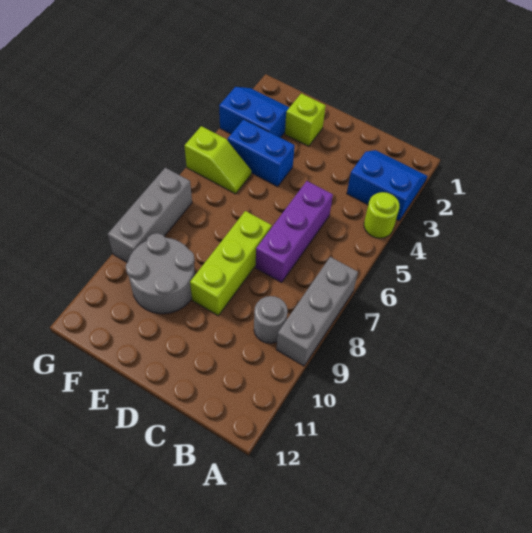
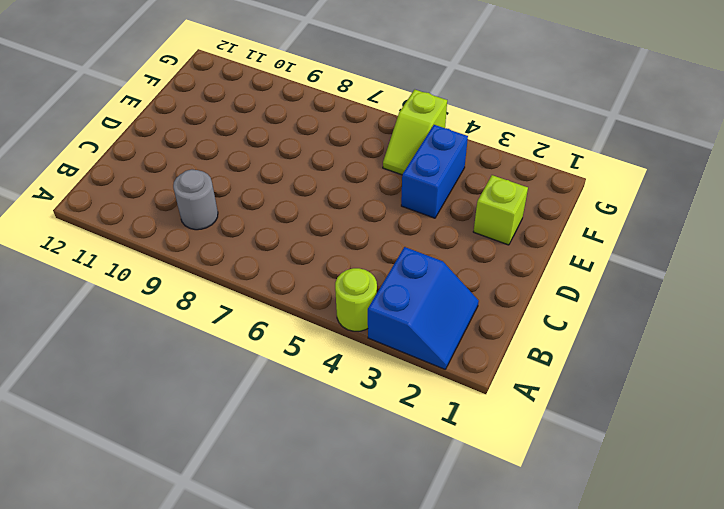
none -> grey brick A7:A9 level 1
none -> purple brick C5:C7 level 1
none -> lime brick D7:D9 level 1

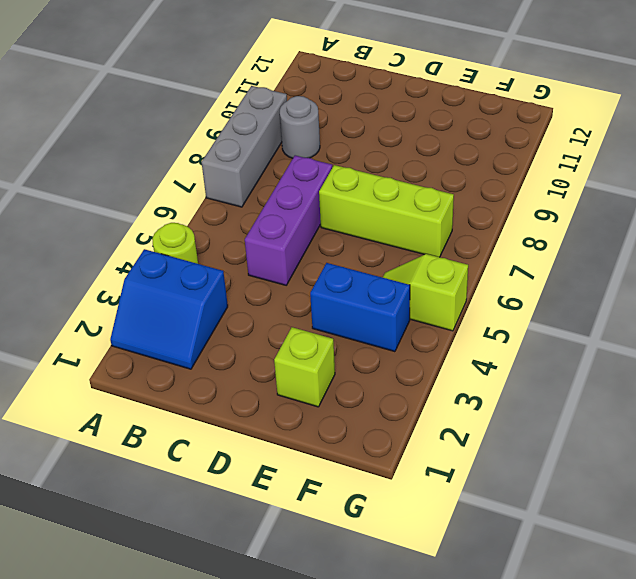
lime brick D7:F7 level 1 -> lime brick D7:D9 level 1
none -> grey round brick E9:F10 level 1
none -> blue slope F2:G3 level 1 top 3
none -> grey brick G7:G9 level 1

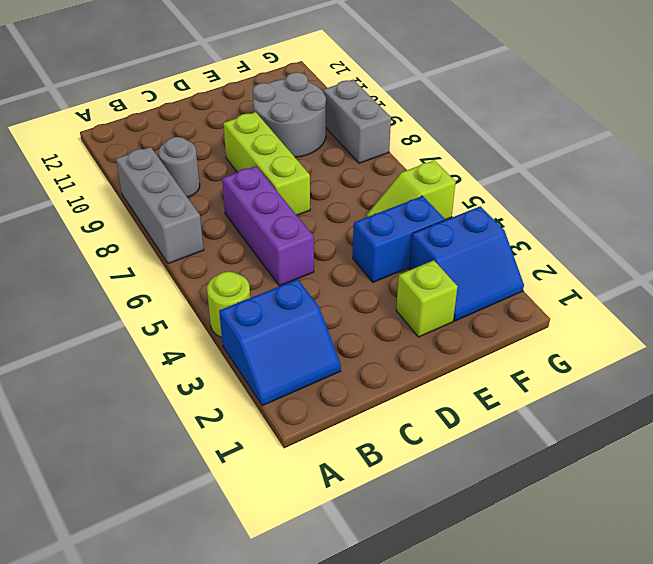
grey brick G8:G9 level 1 -> grey brick G7:G9 level 1

